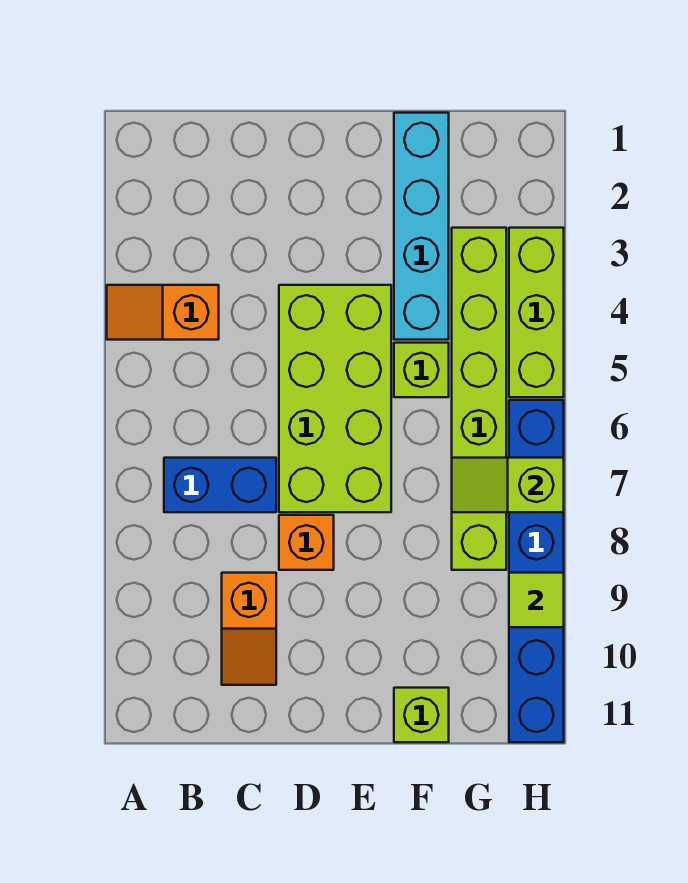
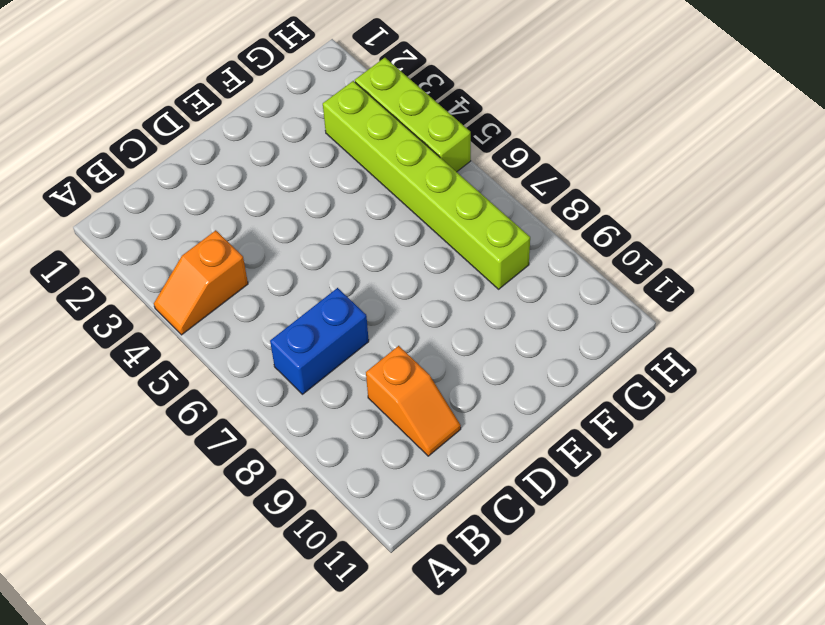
none -> lime brick D4:E7 level 1
none -> orange brick D8 level 1
none -> cyan brick F1:F4 level 1

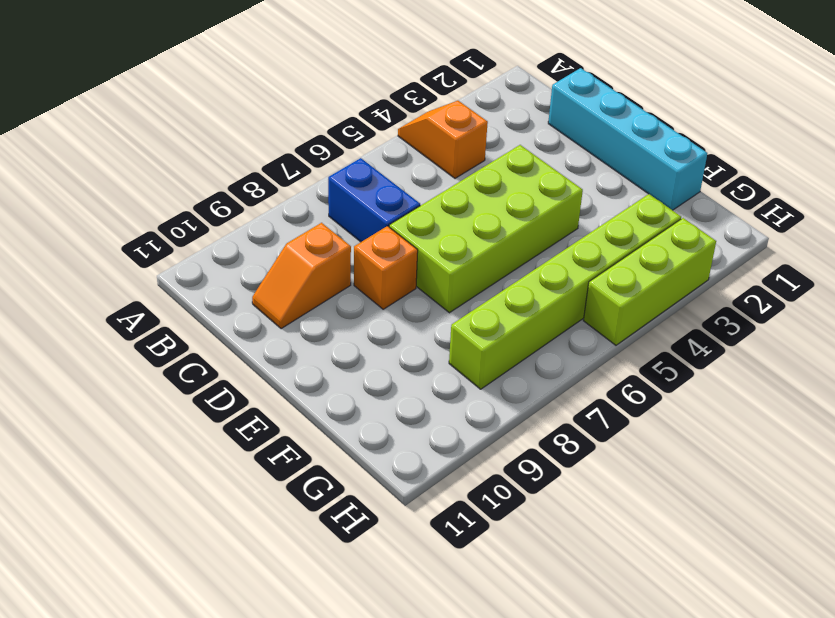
cyan brick C1:F1 level 1 -> cyan brick F1:F4 level 1
none -> lime brick F5 level 1
none -> lime brick F11 level 1
none -> blue brick H6:H11 level 1

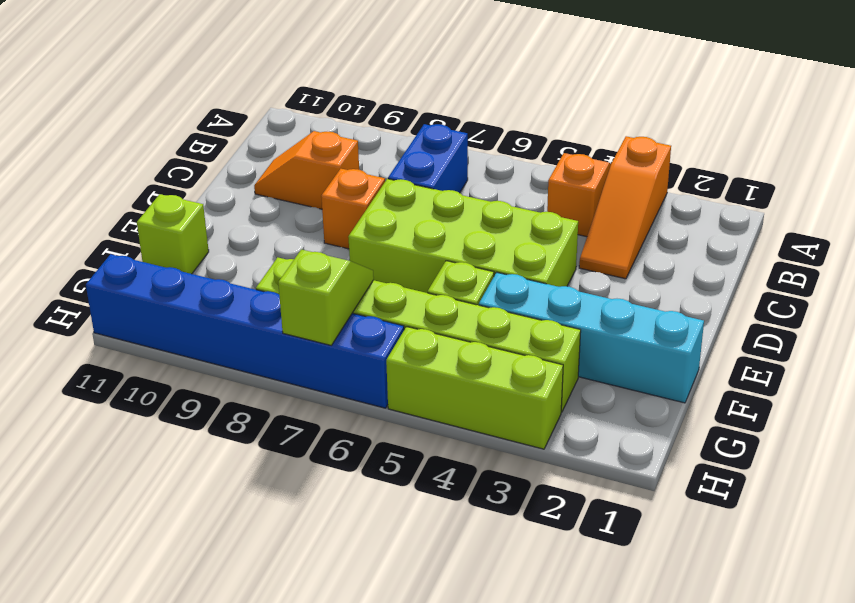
orange slope A3:C3 level 1 top A -> none
none -> lime tile H9 level 2

